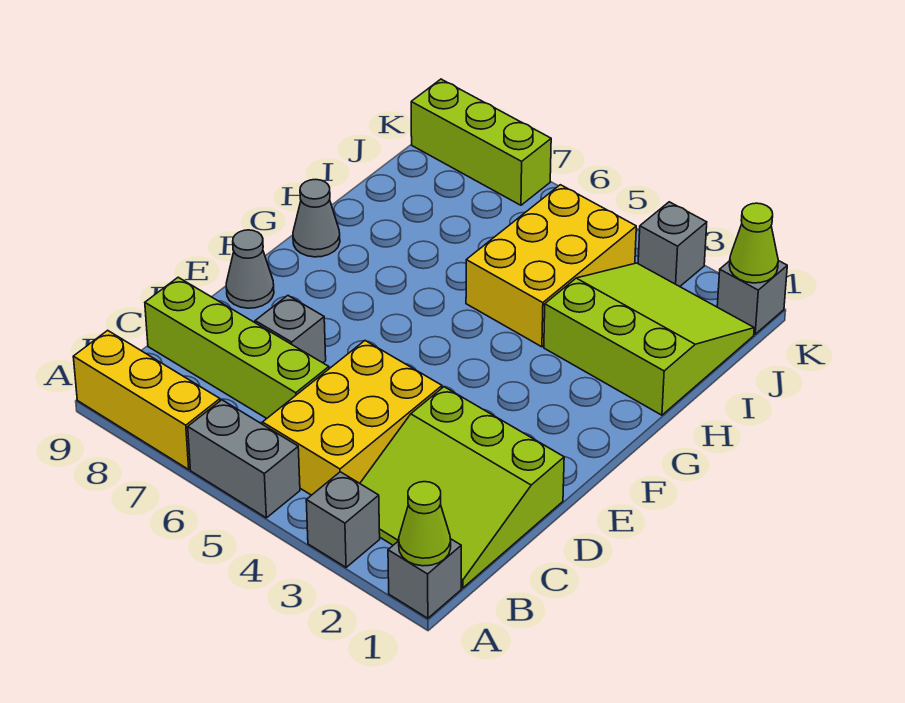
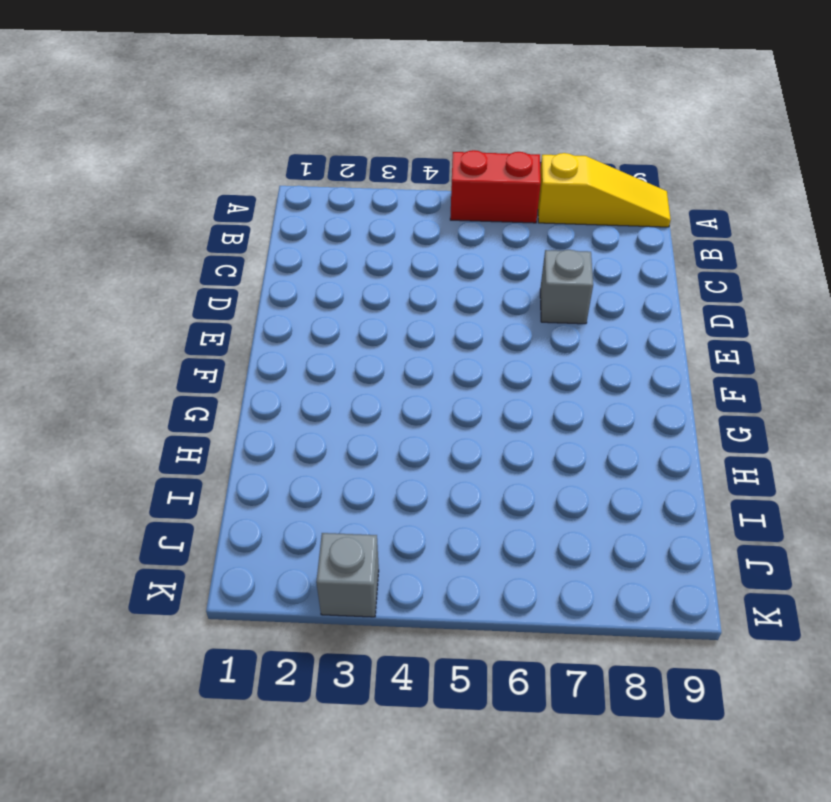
red brick A5:A6 level 1 -> grey brick A5:A6 level 1
yellow slope A7:A9 level 1 top 7 -> yellow brick A7:A9 level 1
none -> grey brick A1 level 1
none -> grey brick A3 level 1
none -> lime slope B1:D3 level 1 top D

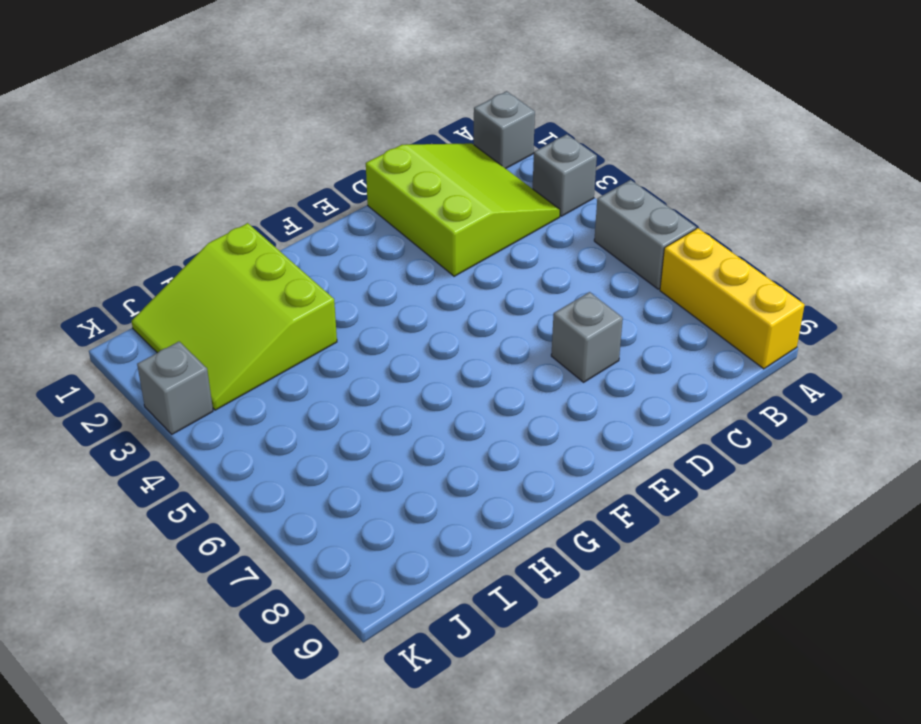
none -> yellow brick B4:D5 level 1
none -> lime brick C6:C9 level 1
none -> grey cone E9 level 1

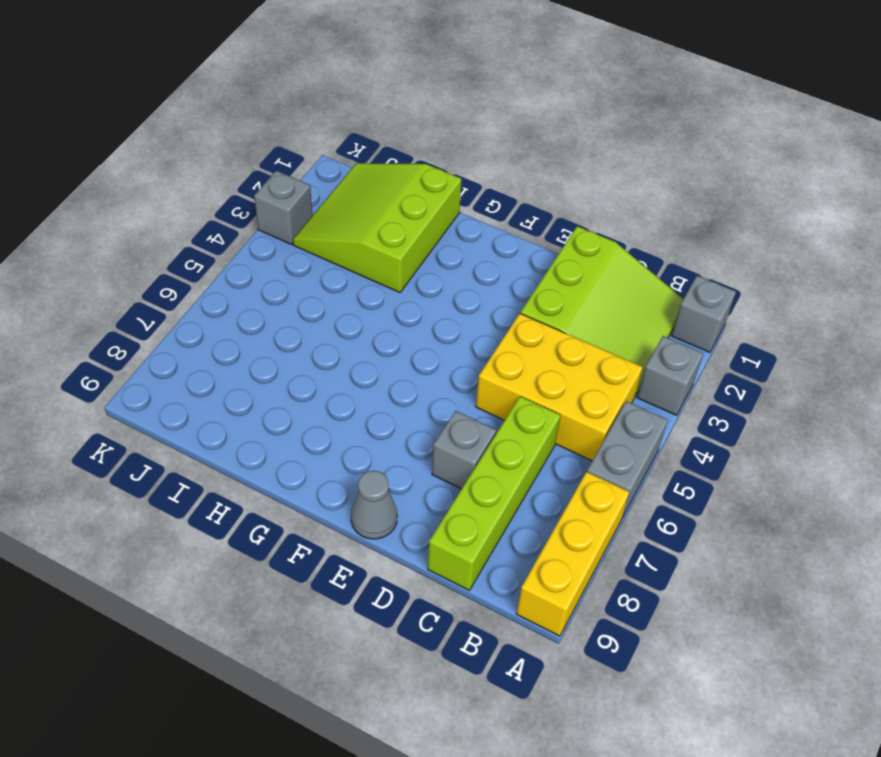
none -> grey cone G9 level 1
none -> yellow brick H4:J5 level 1
none -> grey brick K1 level 1

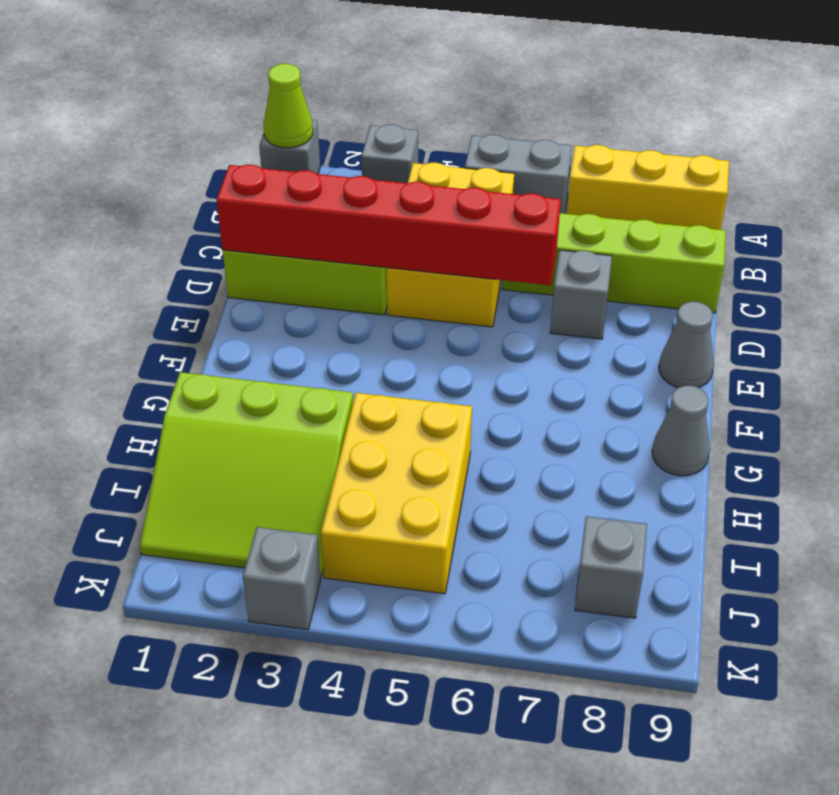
red brick D1:D6 level 2 -> none
grey brick J8 level 1 -> grey brick K1 level 1
none -> lime brick K7:K9 level 1
none -> lime cone K1 level 2

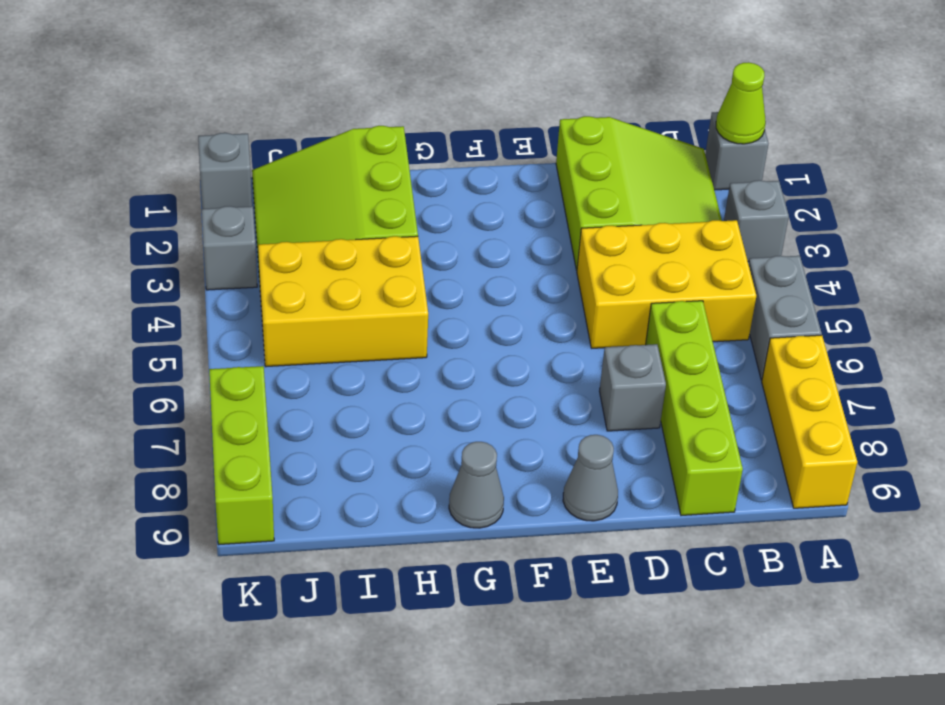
none -> lime cone K1 level 2

